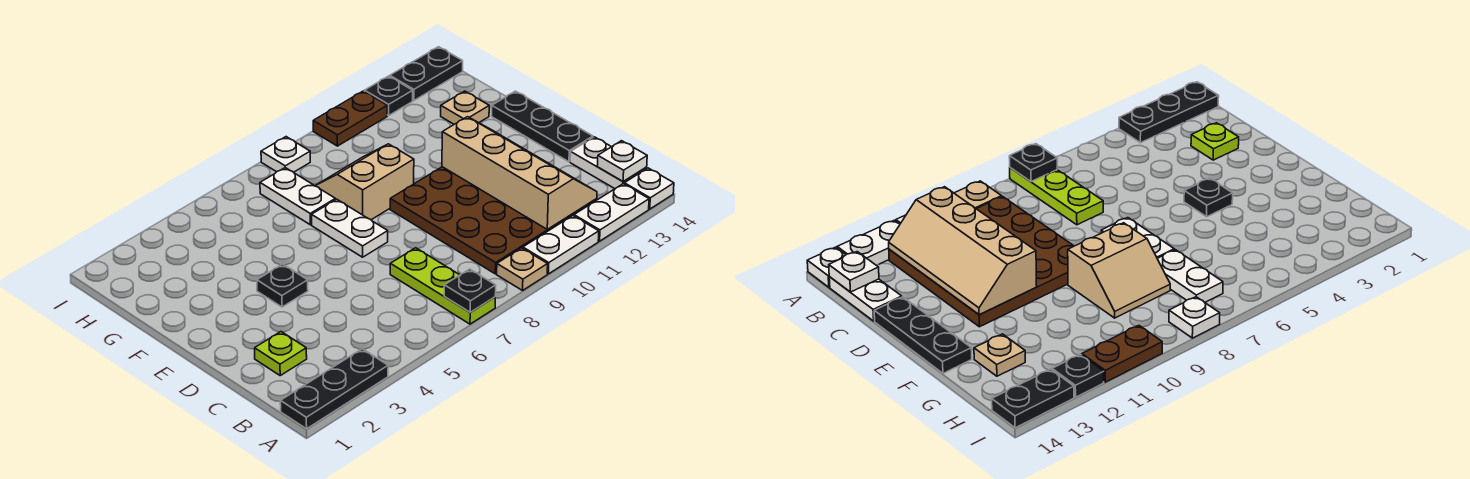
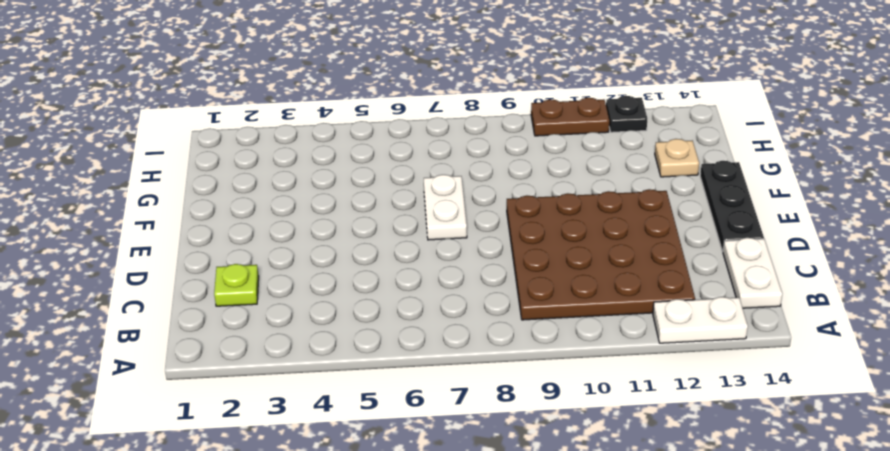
none -> black plate A1:A3 level 1
none -> lime plate A7:C7 level 1
none -> tan plate A9 level 1

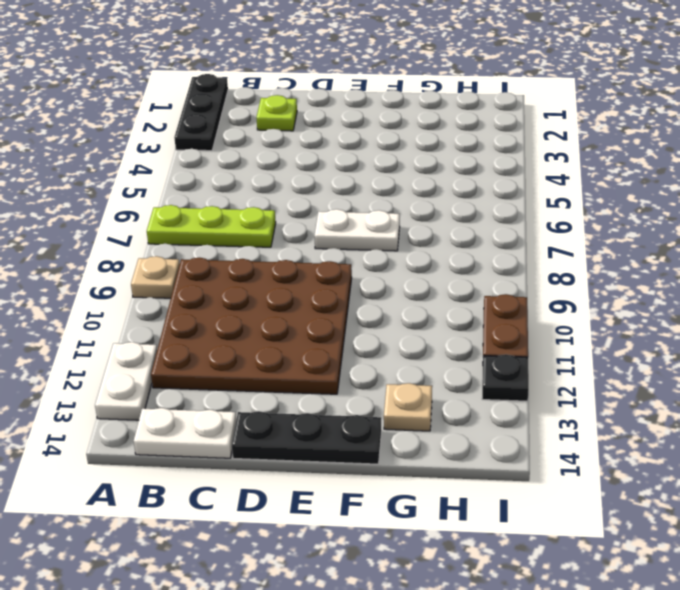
none -> white plate A10:A11 level 1
none -> white plate A14 level 1
none -> black plate E4 level 1

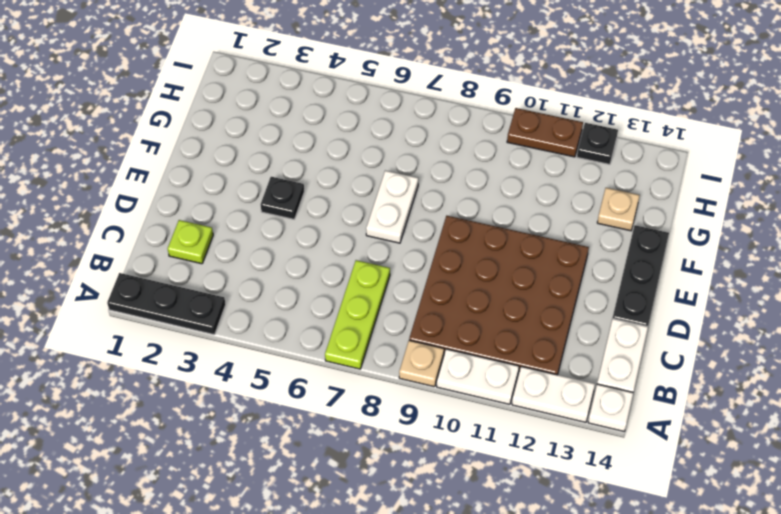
none -> tan slope F8:G9 level 1 top F
none -> white plate G7:H7 level 1
none -> white plate I8 level 1

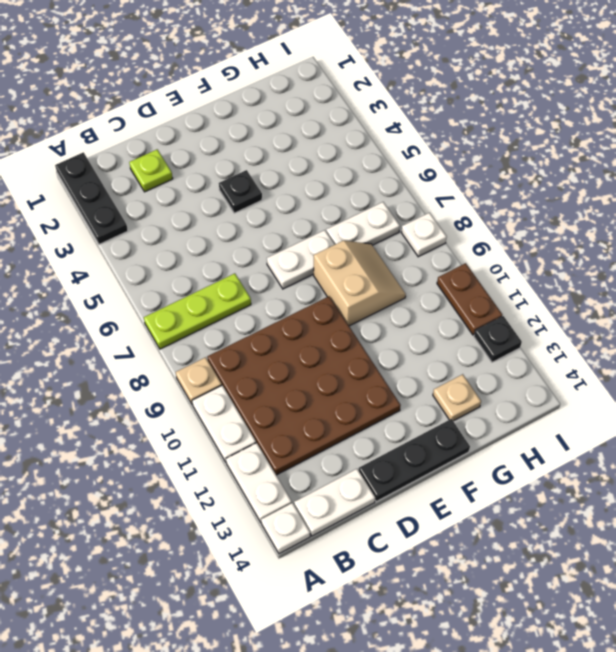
none -> black plate I13:I14 level 1
none -> black plate A7 level 2
none -> tan slope B11:E12 level 2 top 11

